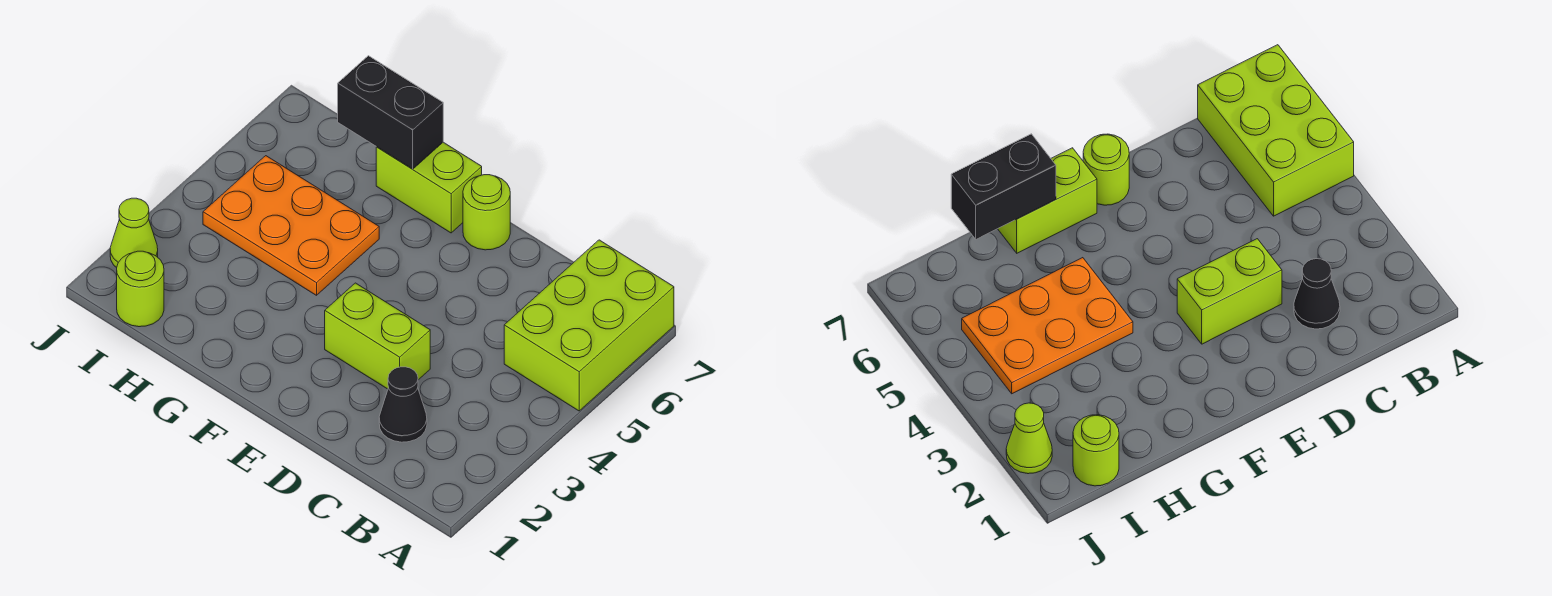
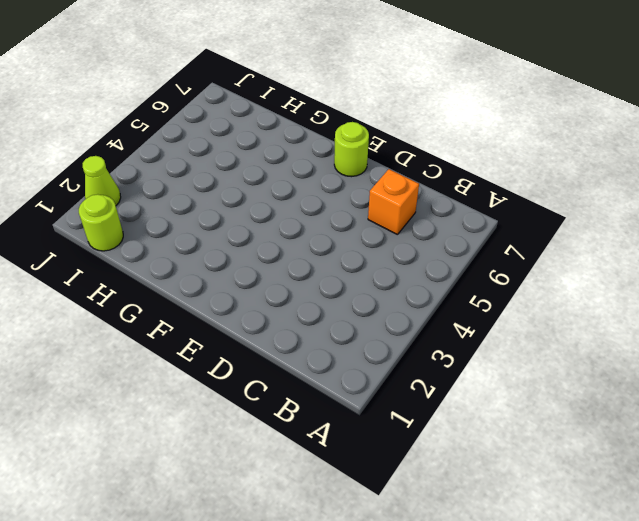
orange brick C6 level 1 -> none
none -> lime brick A5:B7 level 1
none -> black cone C2 level 1

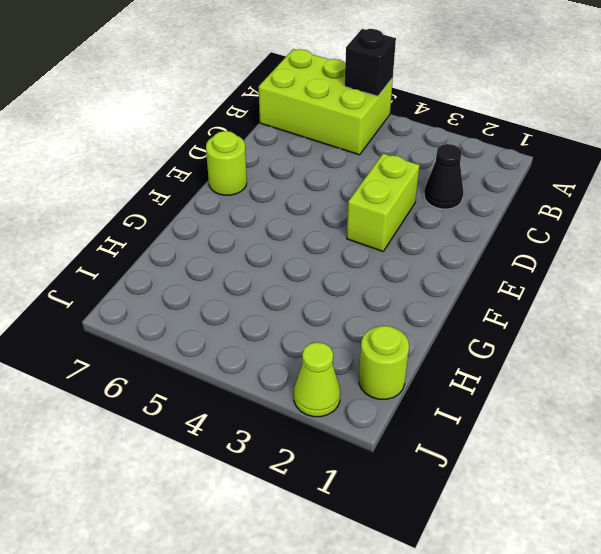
black brick A5 level 2 -> none
none -> lime brick F7:G7 level 1
none -> orange plate G4:I5 level 1

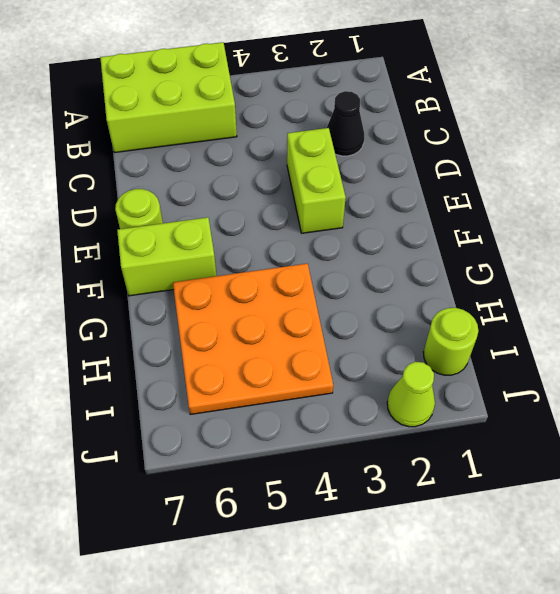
lime brick F6:F7 level 1 -> lime brick F7:G7 level 1
orange plate G4:I6 level 1 -> orange plate G4:I5 level 1
none -> black brick G7:H7 level 2

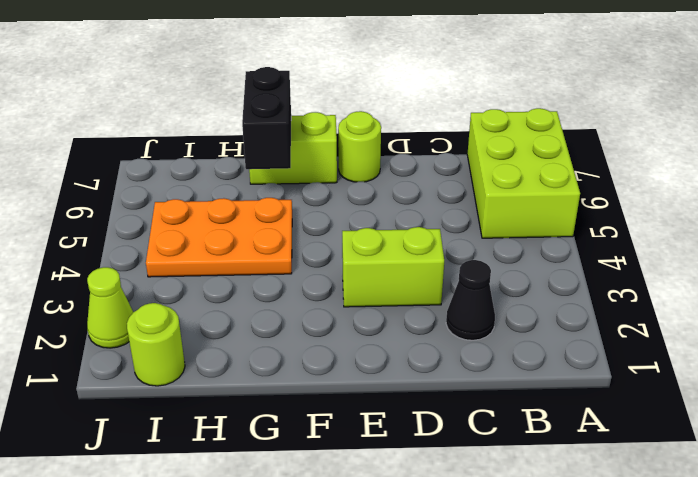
black brick G6:G7 level 2 -> black brick G7:H7 level 2

